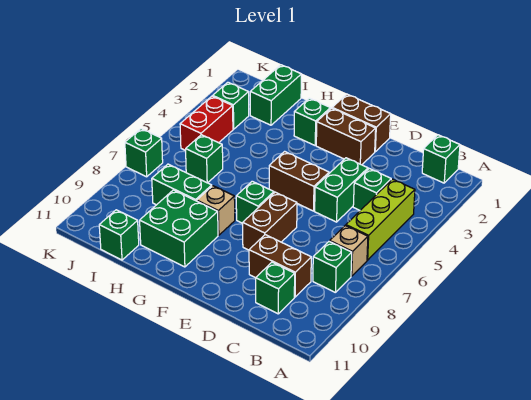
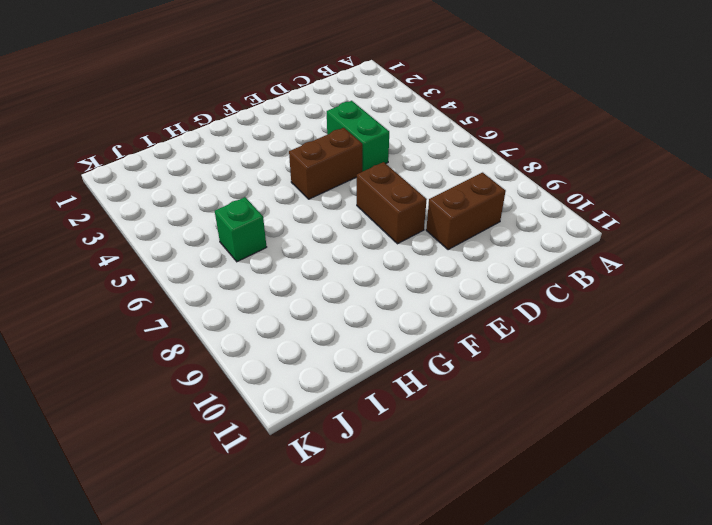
none -> green brick B1 level 1
none -> lime brick B4:B6 level 1
none -> tan brick B7 level 1

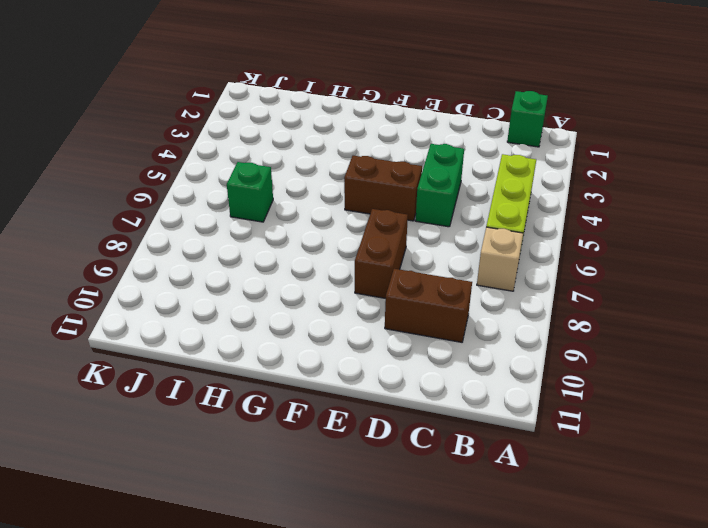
none -> green brick B8 level 1
none -> green brick C4 level 1
none -> green brick C10 level 1

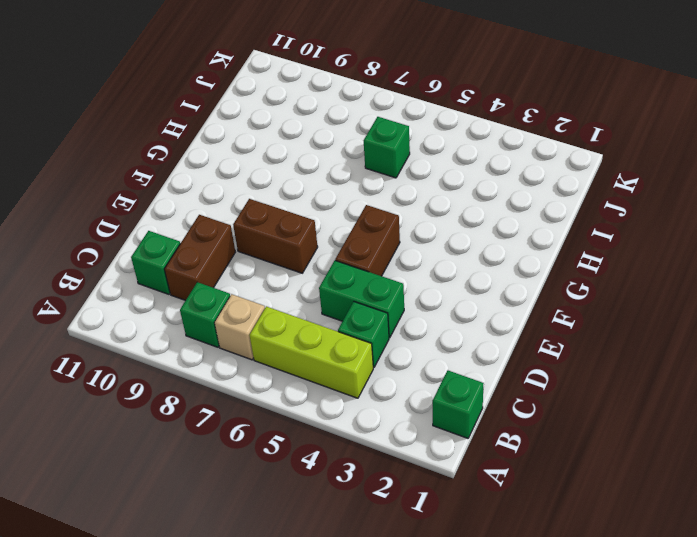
none -> brown brick E1:F1 level 1
none -> brown brick E2:F2 level 1
none -> green brick F7 level 1

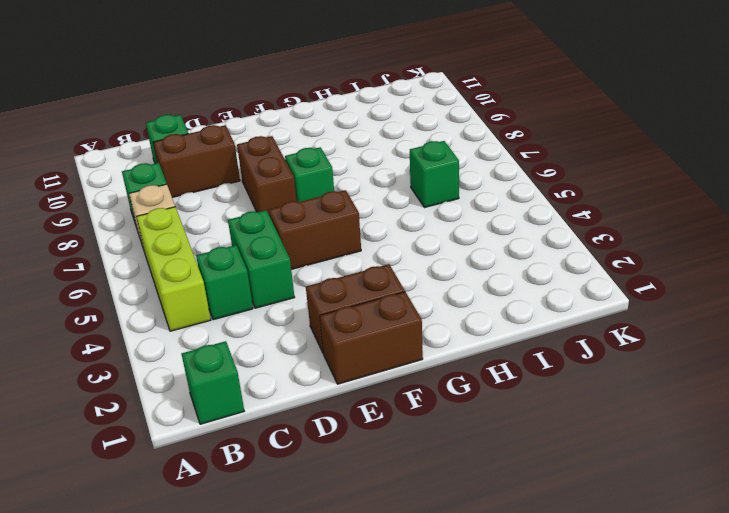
none -> green brick G2 level 1
none -> tan brick G8 level 1
none -> green brick G9:H10 level 1

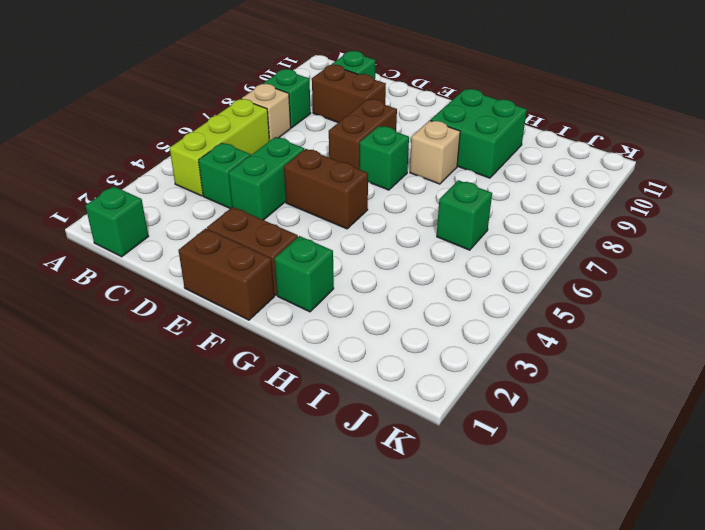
none -> green brick H8:I8 level 1
none -> green brick I1:I2 level 1
none -> green brick I11 level 1

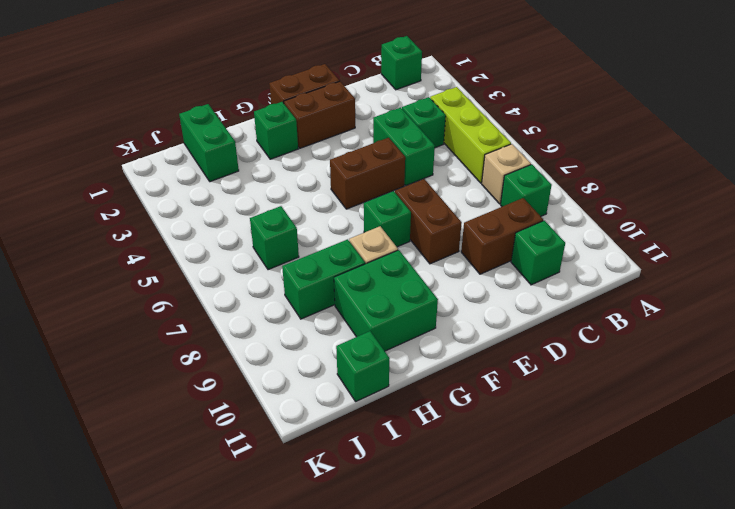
none -> green brick J3 level 1
none -> red brick J4:J5 level 1
none -> green brick K7 level 1

